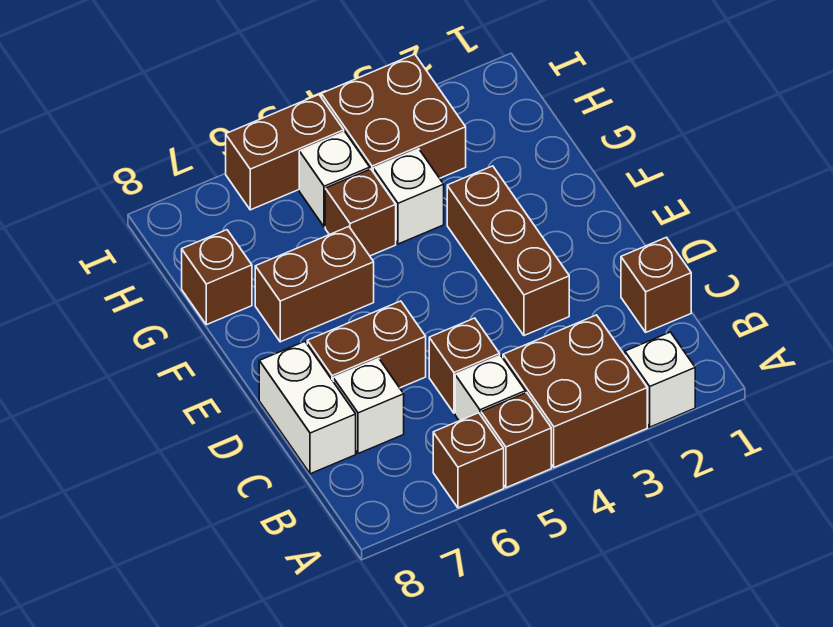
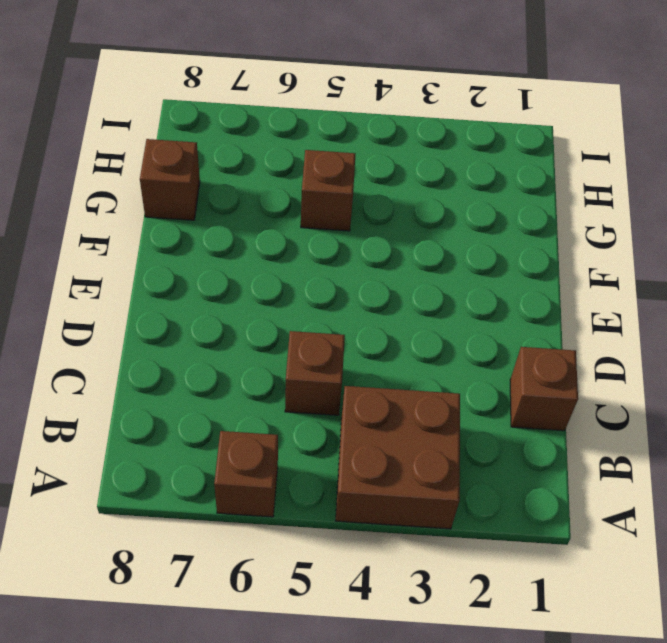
none -> white brick A2 level 1
none -> brown brick A5 level 1
none -> white brick B5 level 1

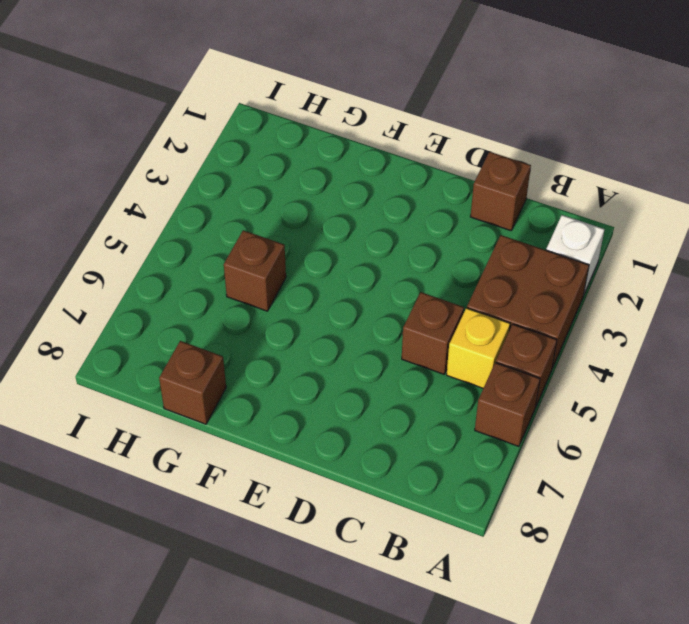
yellow brick B5 level 1 -> white brick B5 level 1
none -> white brick C7 level 1
none -> white brick C8:D8 level 1
none -> brown brick D3:F3 level 1

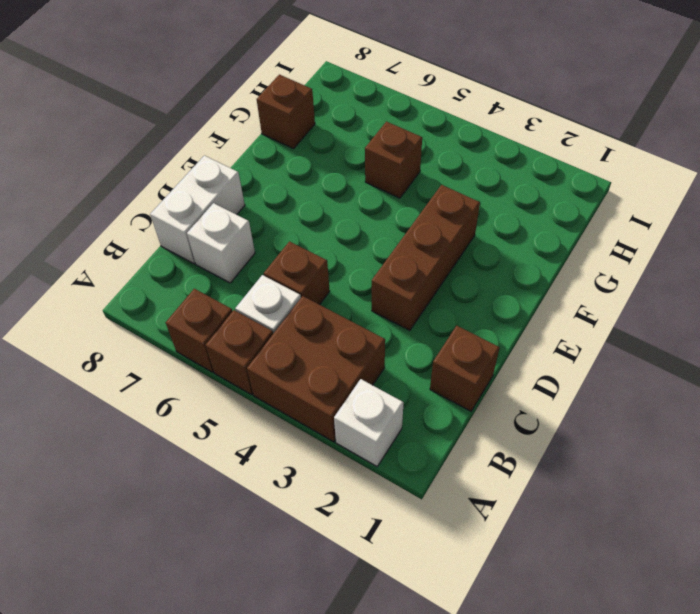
none -> brown brick D6:D7 level 1
none -> brown brick F6:F7 level 1
none -> white brick G4 level 1

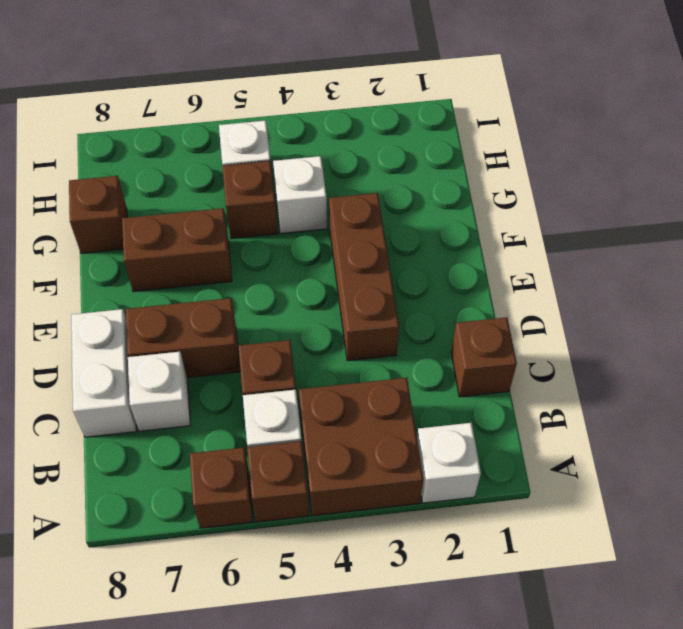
none -> brown brick H3:I4 level 1
none -> brown brick I5:I6 level 1

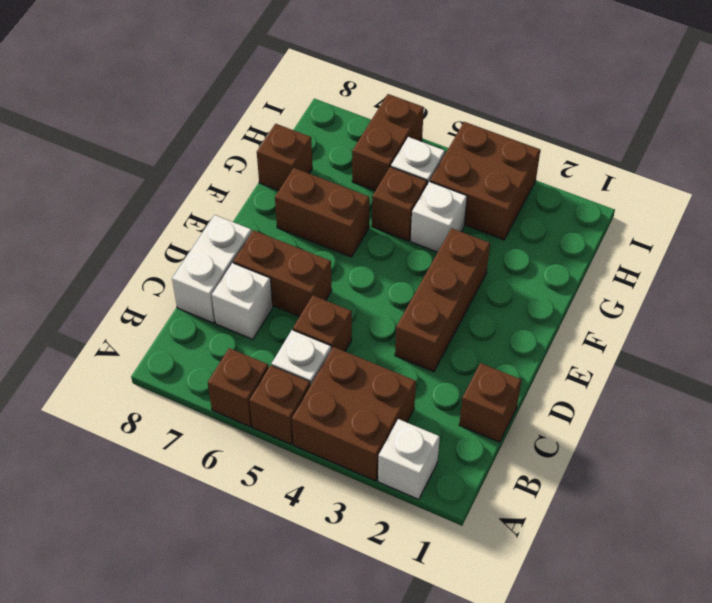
brown brick H6:I6 level 1 -> brown brick I5:I6 level 1

